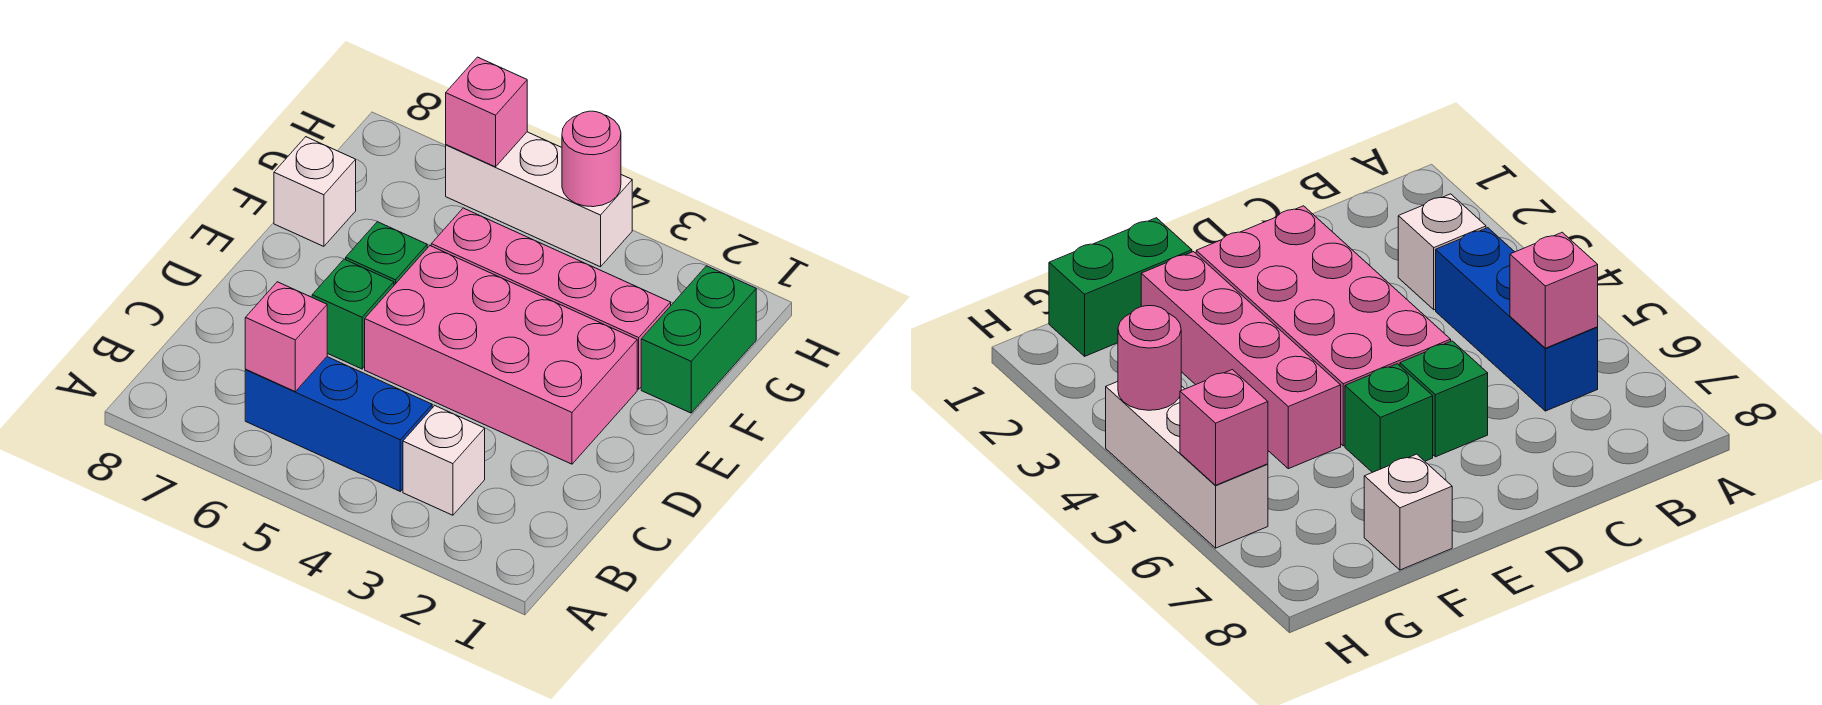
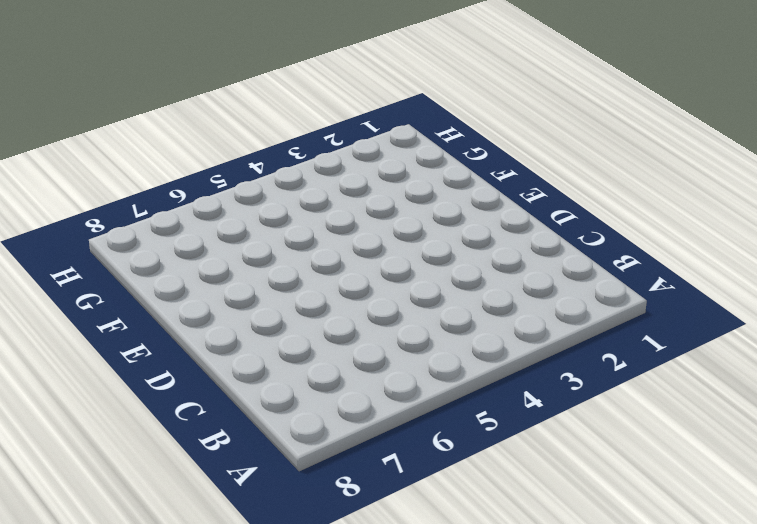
none -> white brick B3 level 1
none -> blue brick B4:B6 level 1
none -> pink brick D2:E5 level 1

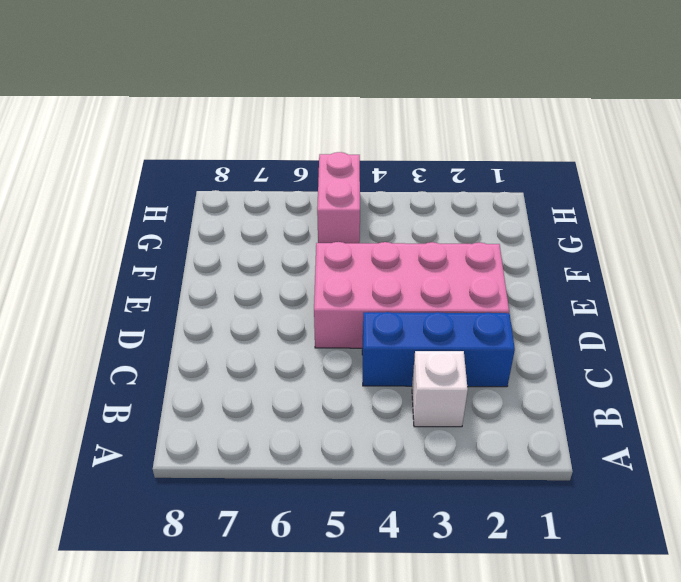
blue brick C2:C4 level 1 -> blue brick B4:B6 level 1
pink brick G5:H5 level 1 -> white brick H4:H6 level 1
none -> green brick D6 level 1
none -> green brick E6 level 1
none -> green brick F1:G1 level 1

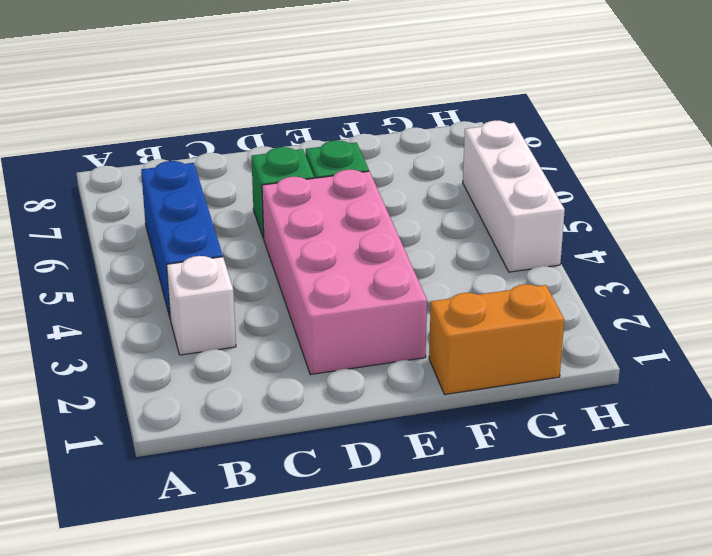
orange brick F1:G1 level 1 -> green brick F1:G1 level 1
none -> pink brick F2:F5 level 1
none -> white brick F8 level 1
none -> pink brick B6 level 2

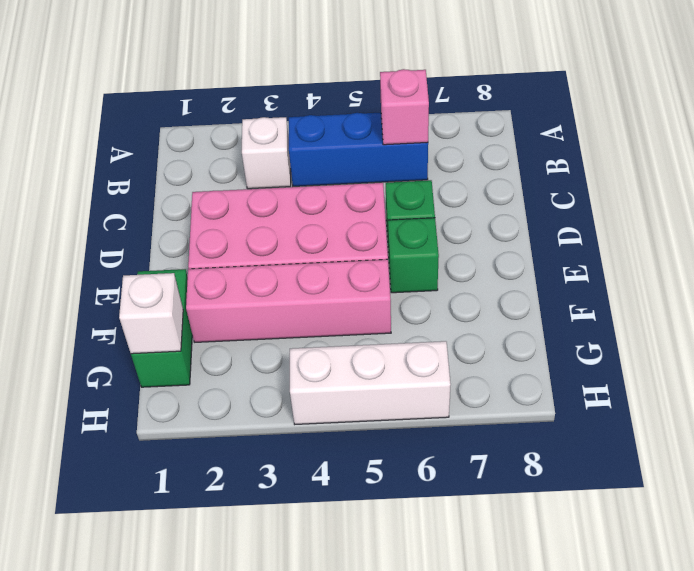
white brick G1 level 2 -> white brick F8 level 1
none -> pink round brick H4 level 2
none -> pink brick H6 level 2

